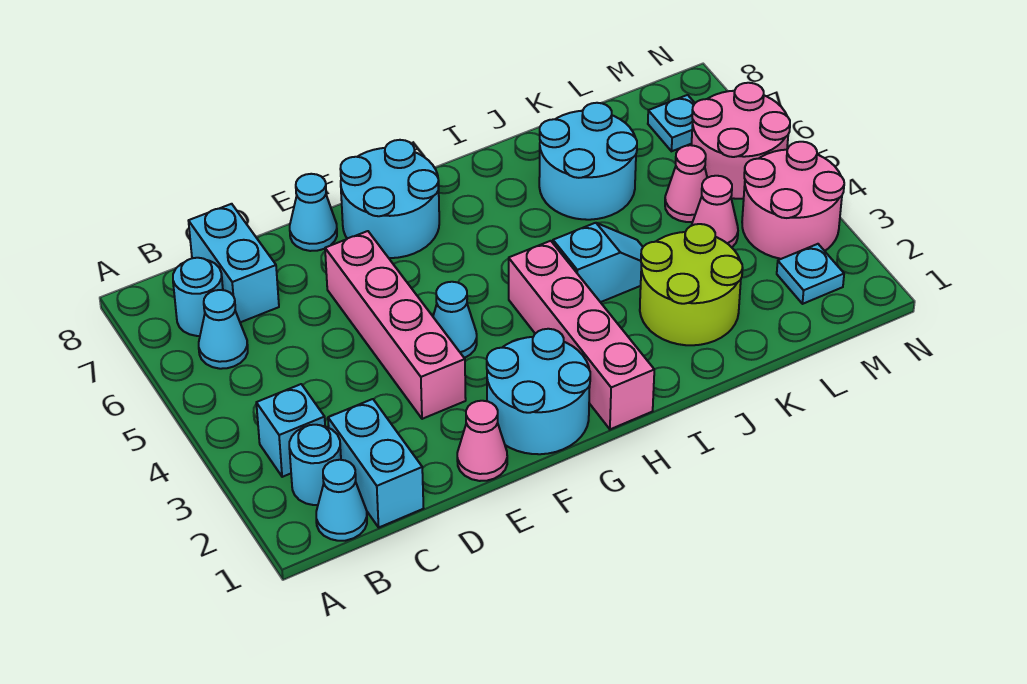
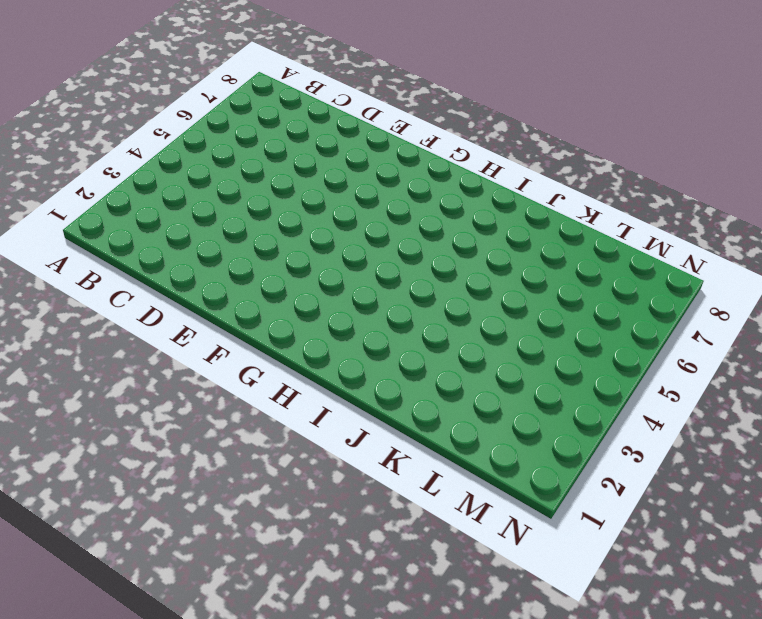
none -> cyan cone B1 level 1
none -> cyan round brick B2 level 1
none -> cyan brick B3 level 1

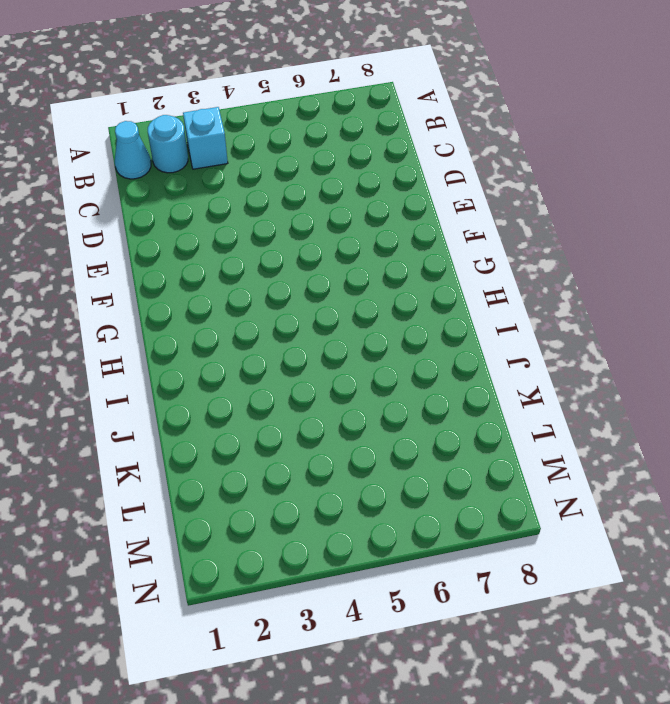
none -> cyan cone B6 level 1
none -> cyan round brick B7 level 1
none -> cyan brick C1:C2 level 1

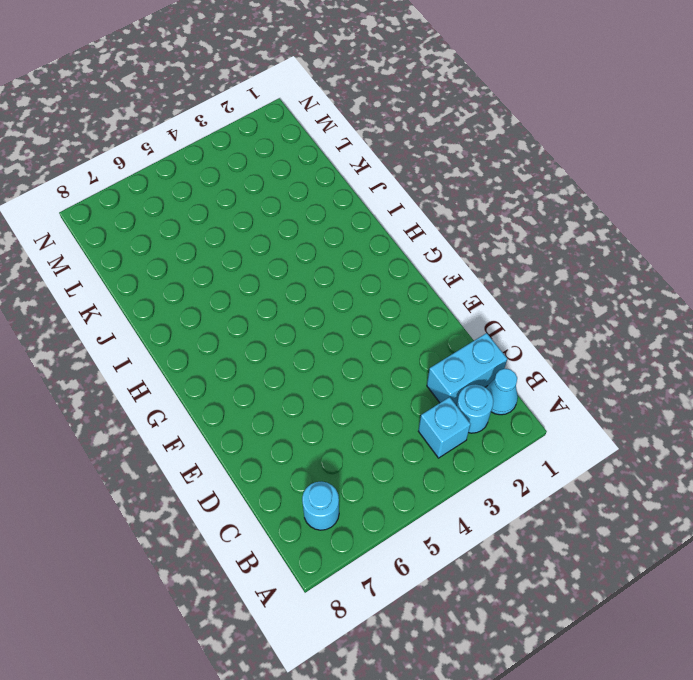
none -> cyan cone B6 level 1
none -> cyan brick C7:C8 level 1
none -> pink cone E1 level 1

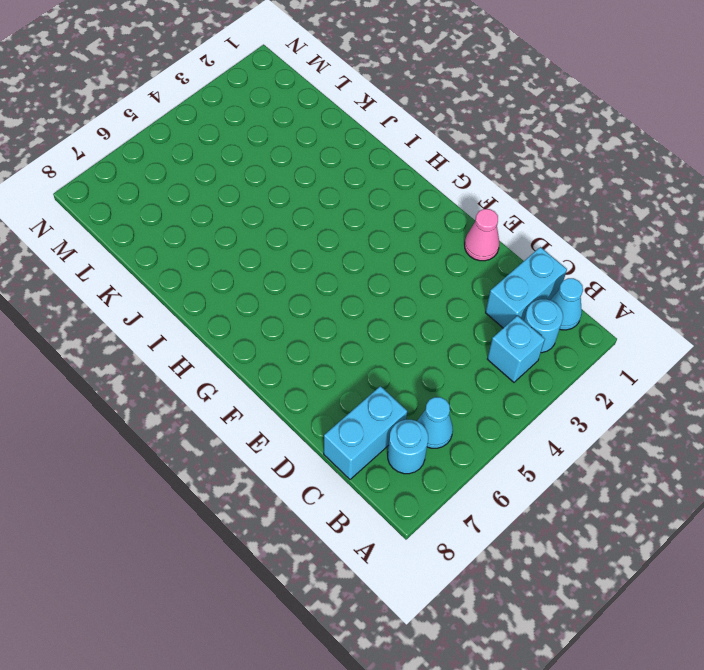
none -> pink brick E3:E6 level 1
none -> cyan cone E8 level 1
none -> cyan round brick F1:G2 level 1

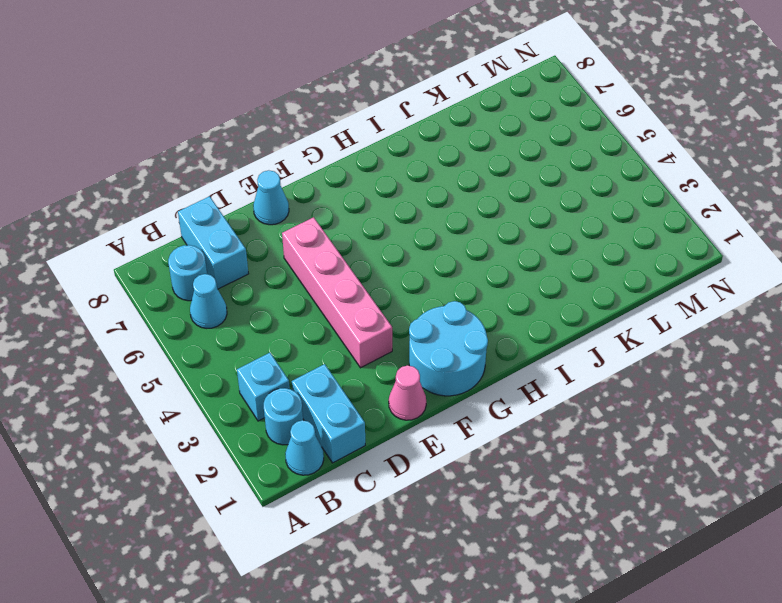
none -> cyan cone F4 level 1
none -> cyan round brick F7:G8 level 1
none -> pink brick H1:H4 level 1

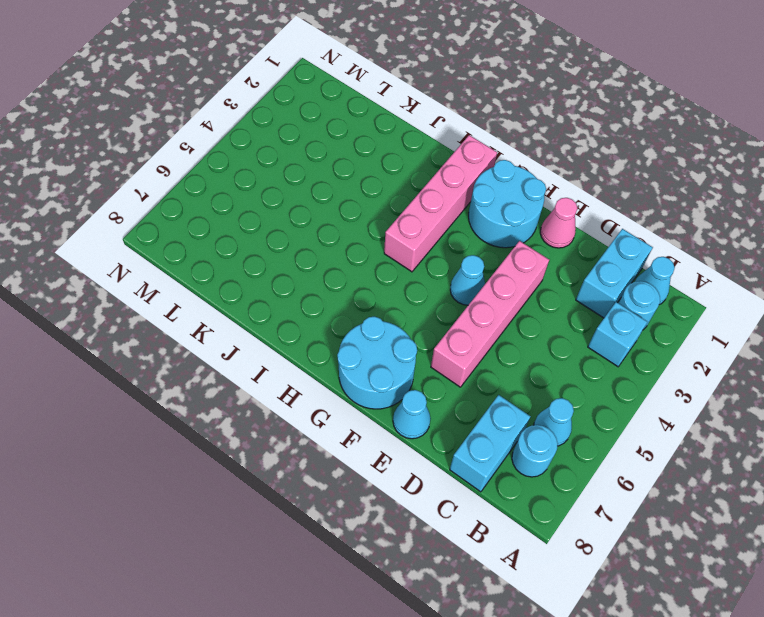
none -> cyan slope I4:J4 level 1 top I
none -> lime round brick J2:K3 level 1
none -> cyan round brick J6:K7 level 1

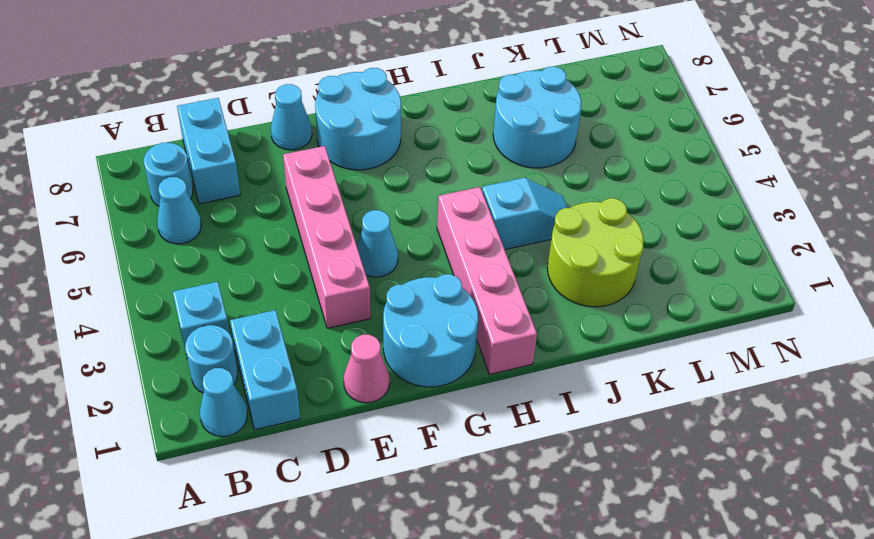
none -> pink cone L4 level 1
none -> pink cone L5 level 1
none -> cyan plate M2 level 1

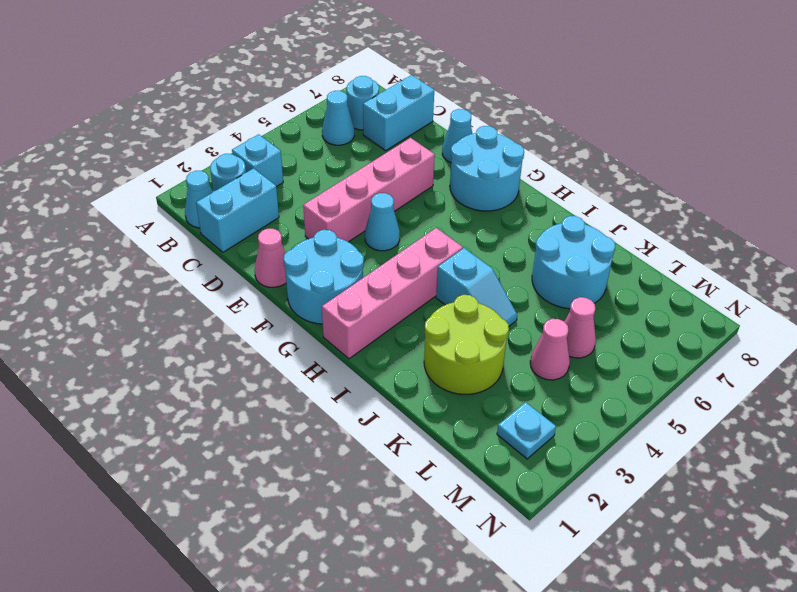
none -> pink round brick M3:N4 level 1
none -> pink round brick M5:N6 level 1
none -> cyan plate M7 level 1

